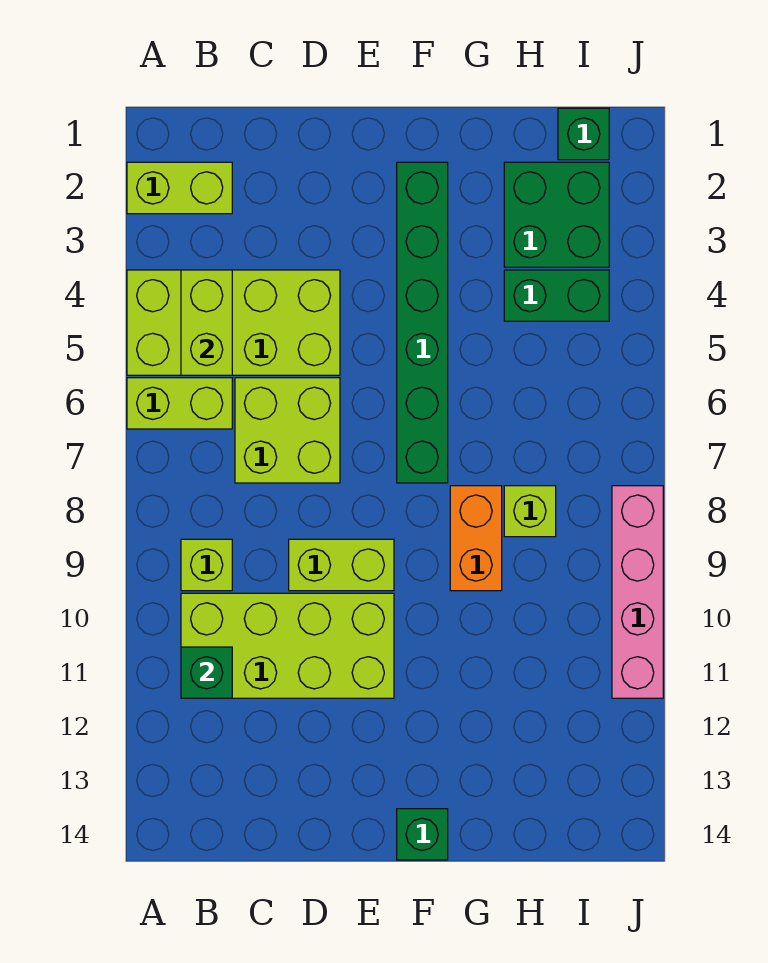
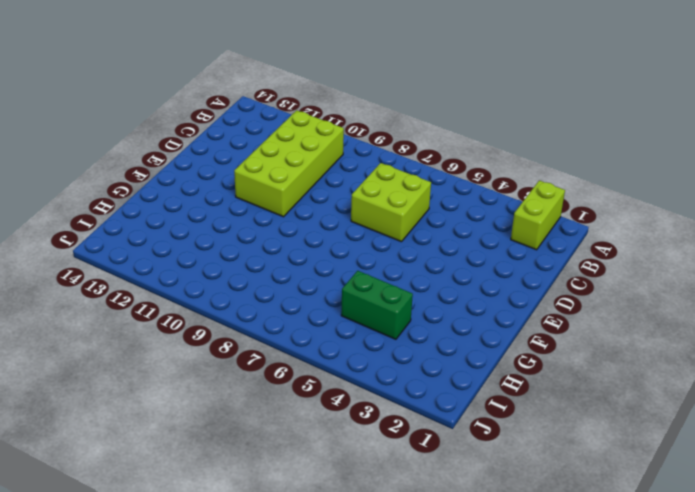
green brick H4:H5 level 1 -> green brick H4:I4 level 1
none -> lime brick A4:D5 level 1
none -> lime brick A6:B6 level 1
none -> lime brick B9 level 1

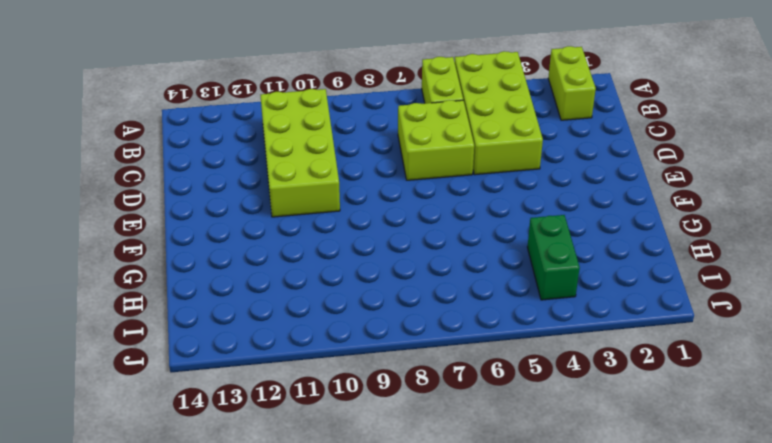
none -> lime brick B9 level 1
none -> lime brick D9:E9 level 1
none -> green brick F2:F7 level 1

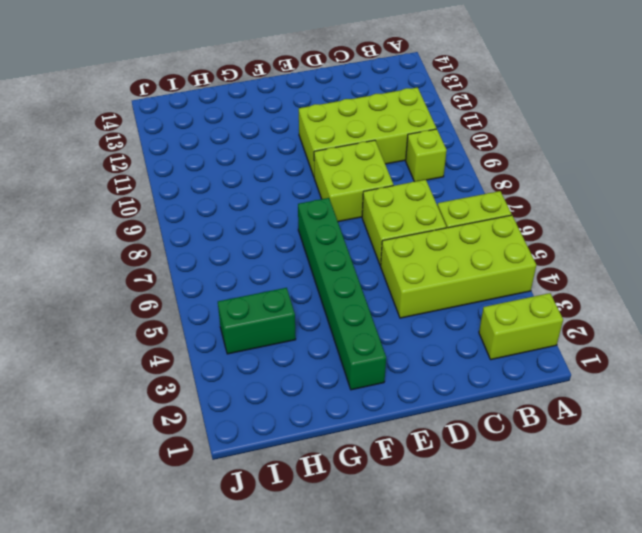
lime brick D8:E9 level 1 -> lime brick D9:E9 level 1
none -> green brick F14 level 1
none -> orange brick G8:G9 level 1
none -> green brick H2:I3 level 1

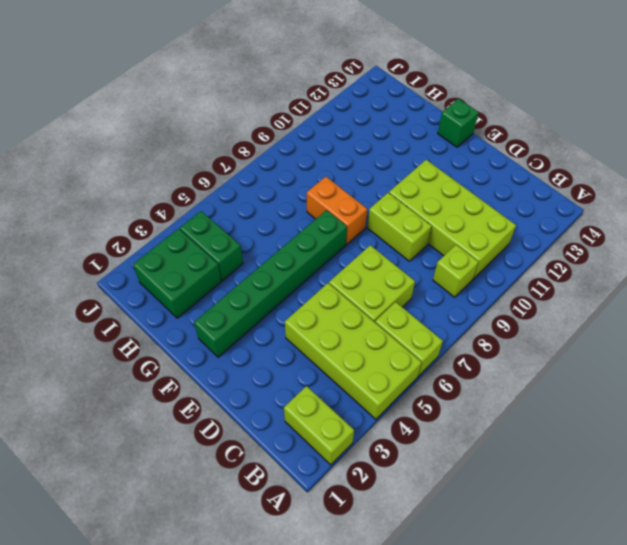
orange brick F8:G8 level 1 -> orange brick G8:G9 level 1
none -> lime brick H8 level 1
none -> green brick I1 level 1
none -> pink brick J8:J11 level 1

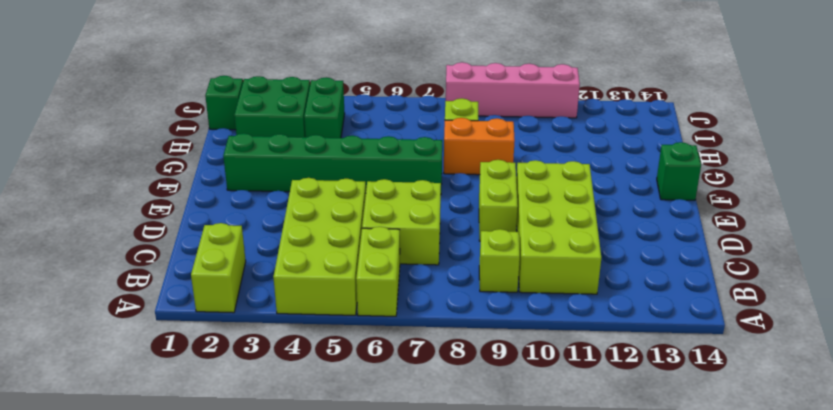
none -> lime brick B4:B5 level 2
none -> green brick B11 level 2

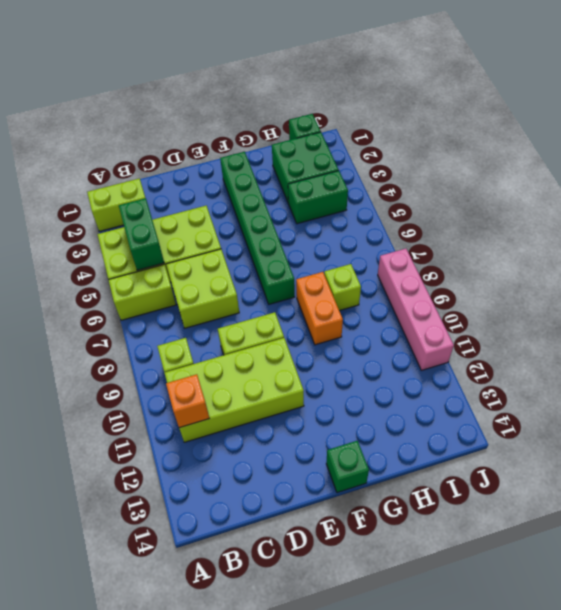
green brick B4:B5 level 2 -> lime brick B4:B5 level 2
orange brick B11 level 2 -> green brick B11 level 2

